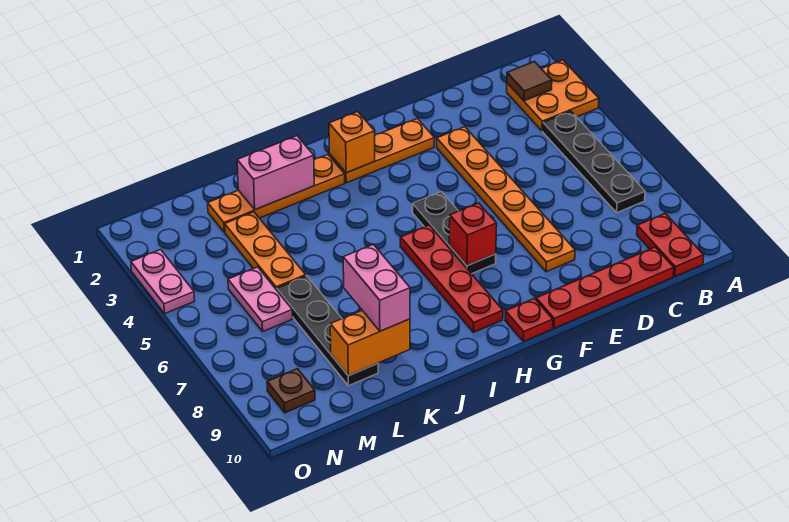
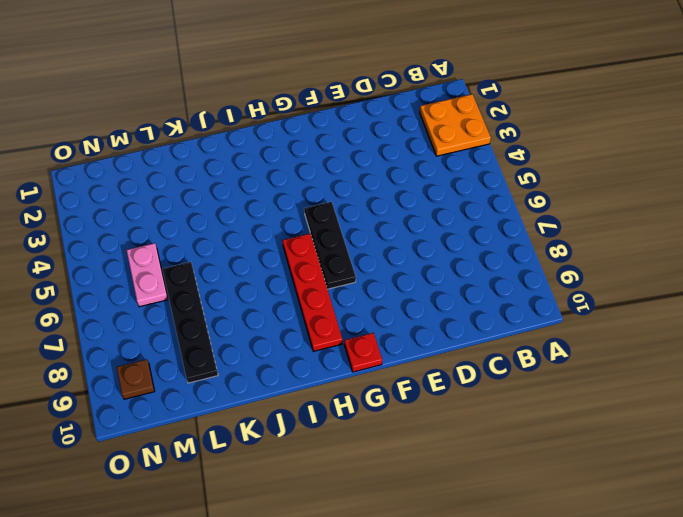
none -> black plate B4:B7 level 1
none -> red plate B9:B10 level 1
none -> red plate C10:F10 level 1

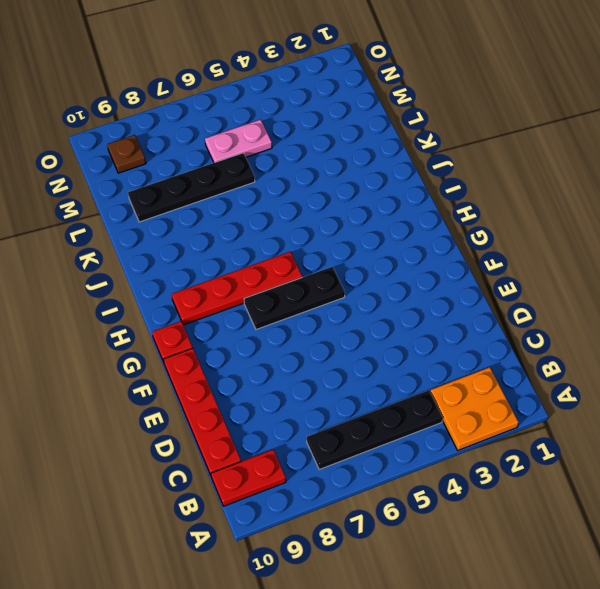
none -> orange plate E3:E8 level 1
none -> orange plate F2:H2 level 1
none -> orange plate I2:L2 level 1

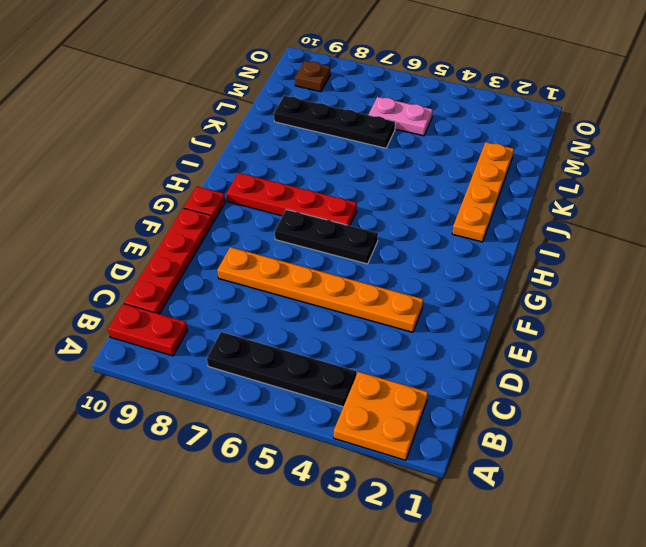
none -> orange plate F2:H2 level 1
none -> orange plate L3:L5 level 1
none -> pink plate O3:O4 level 1

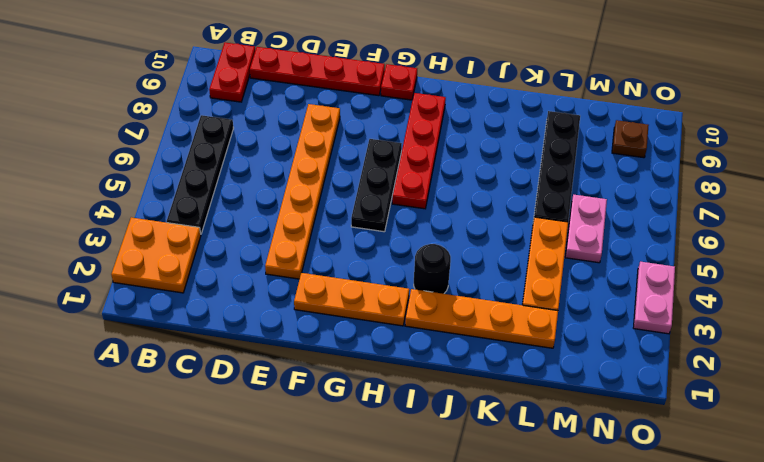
black round brick I3 level 1 -> none
none -> brown tile B2 level 2
none -> red brick G7 level 2
none -> orange brick H2 level 2

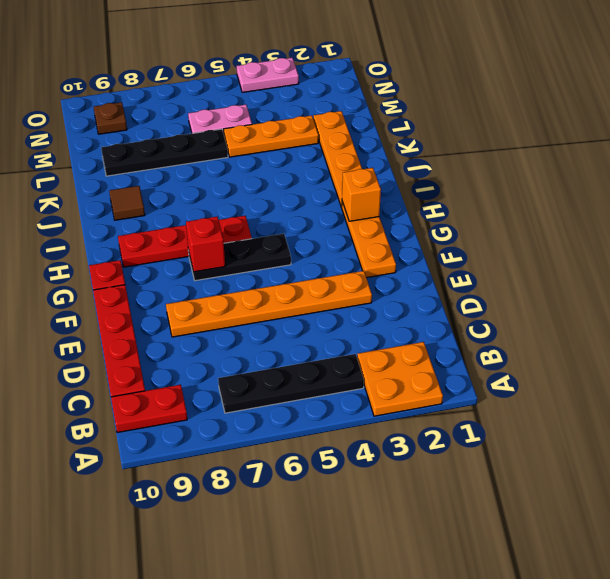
brown tile J9 level 1 -> brown tile B2 level 2
none -> pink brick J2:K2 level 2
none -> orange brick K9:L9 level 2
none -> pink brick K8:K9 level 3

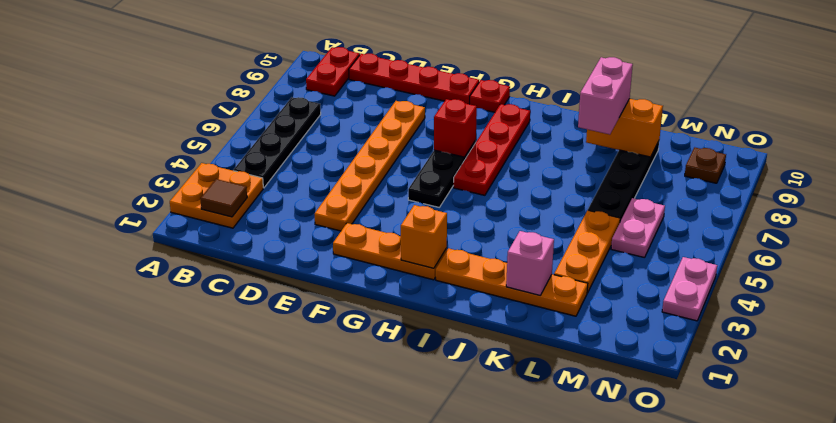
pink brick K2 level 2 -> pink brick J2:K2 level 2

